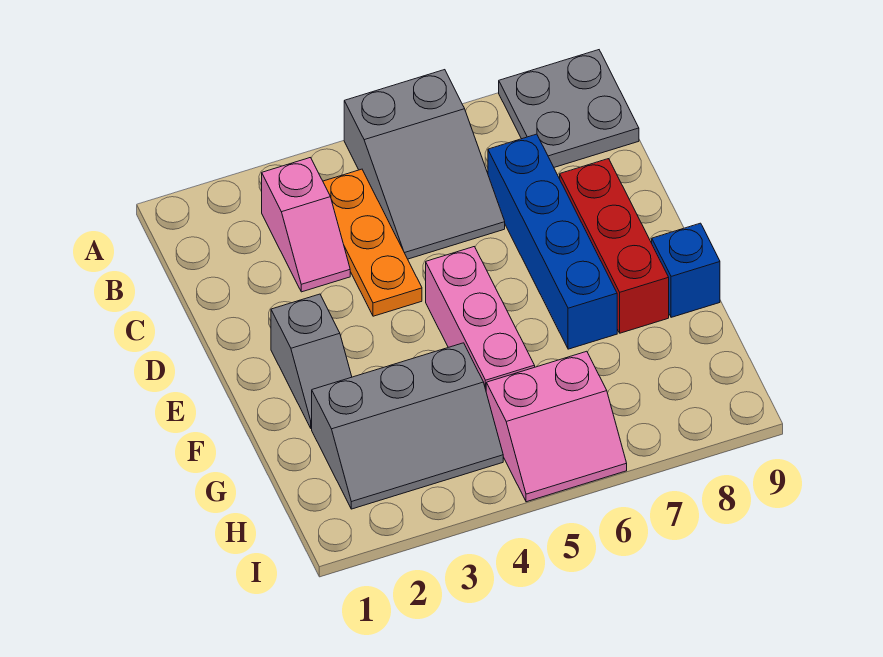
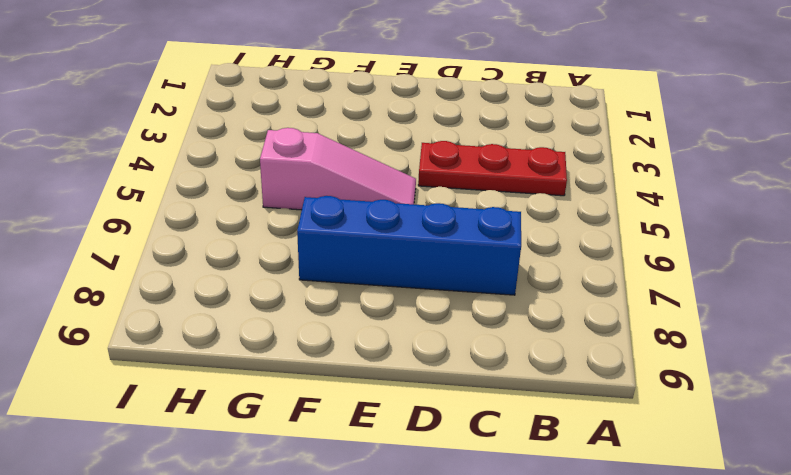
red plate B4:D4 level 1 -> orange plate B4:D4 level 1
pink slope E5:G5 level 1 top G -> pink brick E5:G5 level 1
none -> grey slope A5:C6 level 1 top A
none -> grey plate A8:B9 level 1

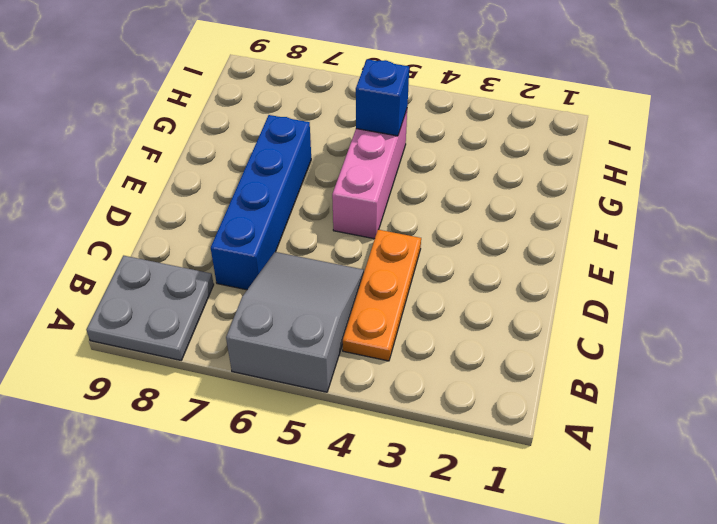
blue brick G5 level 2 -> blue brick F9 level 1
none -> pink slope B3:C3 level 1 top B
none -> red brick D8:F8 level 1

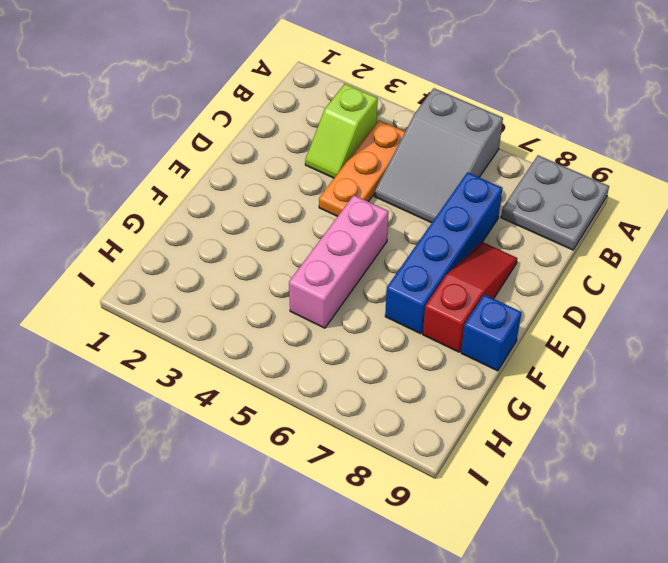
lime slope B3:C3 level 1 top B -> pink slope B3:C3 level 1 top B
red slope D8:F8 level 1 top F -> red brick D8:F8 level 1
none -> grey slope E2:F2 level 1 top E
none -> grey slope G2:H4 level 1 top G

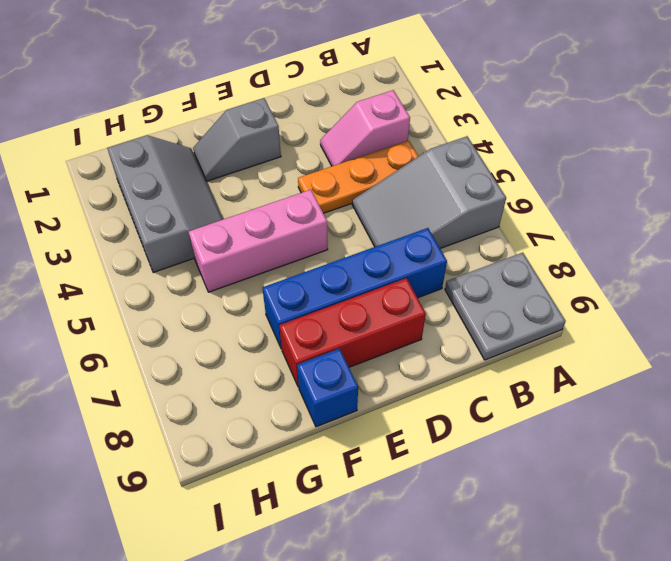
grey slope G2:H4 level 1 top H -> grey slope G2:H4 level 1 top G
none -> pink slope H5:I6 level 1 top H

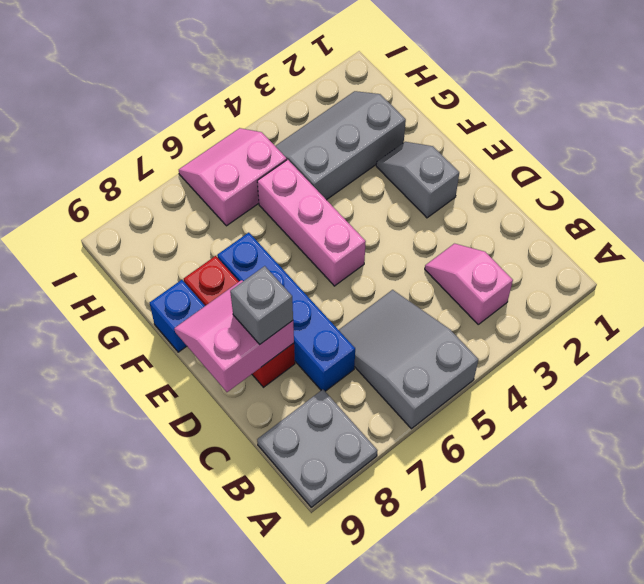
pink slope D8:E9 level 2 top D -> none
grey brick D8 level 3 -> none
none -> orange plate B4:D4 level 1

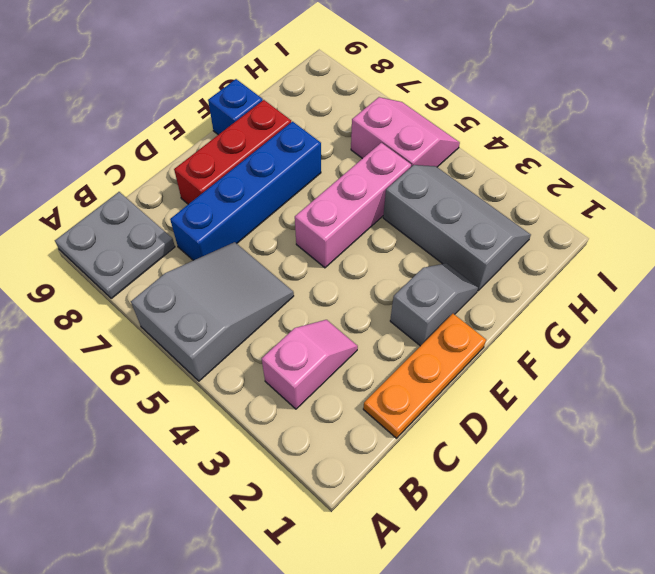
orange plate C1:E1 level 1 -> orange plate B4:D4 level 1

